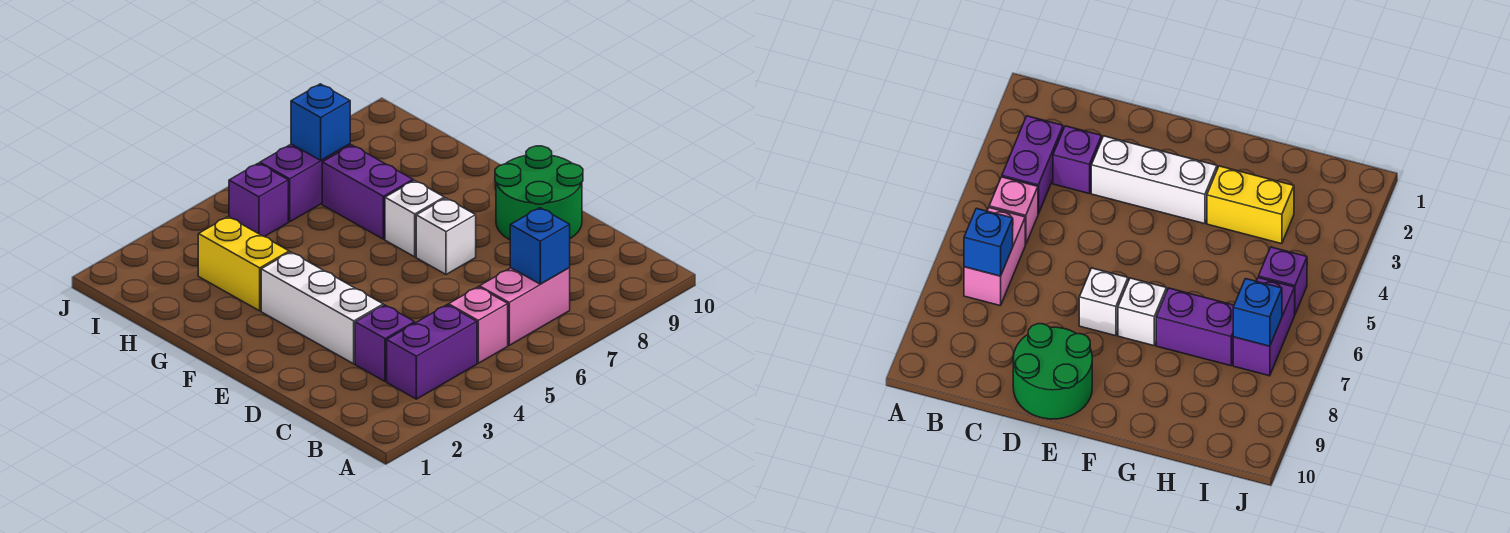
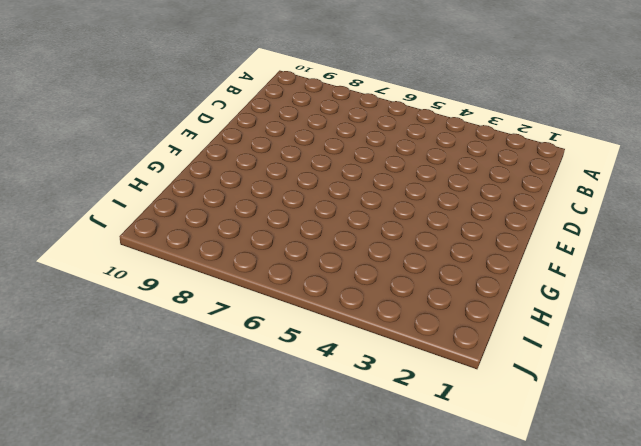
none -> purple brick B3:B4 level 1
none -> pink brick B5 level 1
none -> pink brick B6:B7 level 1

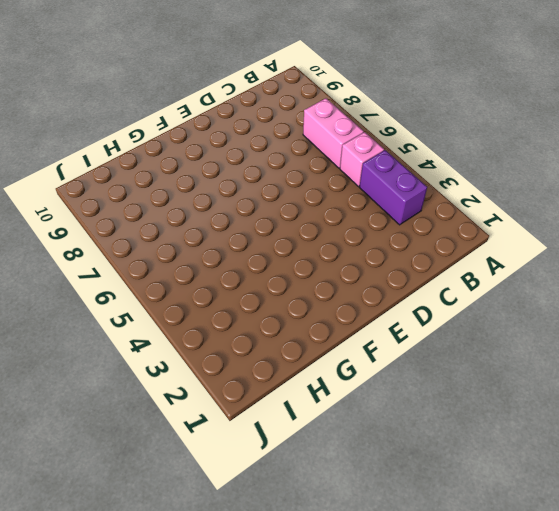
none -> purple brick C3 level 1
none -> white brick D3:F3 level 1
none -> green round brick D9:E10 level 1

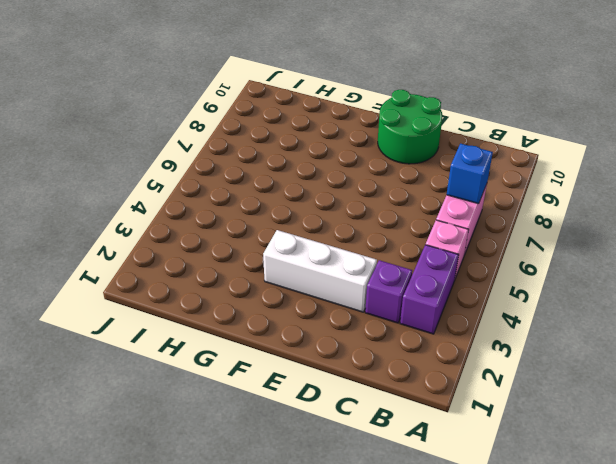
none -> white brick E7 level 1
none -> white brick F7 level 1
none -> yellow brick G3:H3 level 1

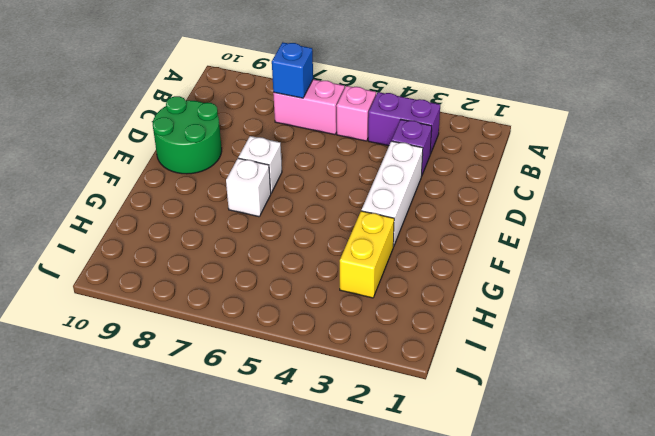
none -> purple brick G7:H7 level 1
none -> purple brick I5 level 1
none -> purple brick I6:I7 level 1

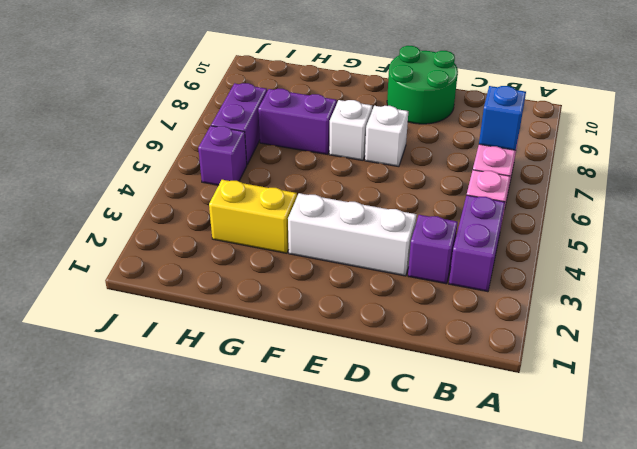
none -> blue brick I7 level 2

